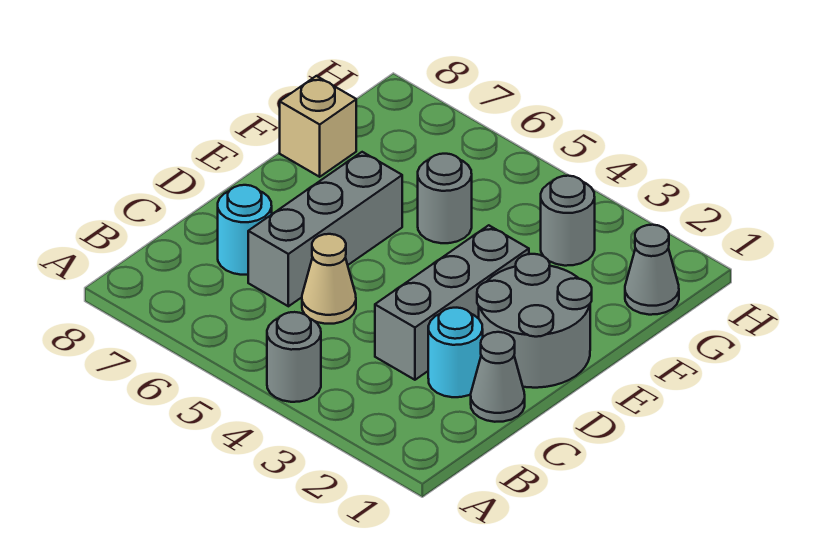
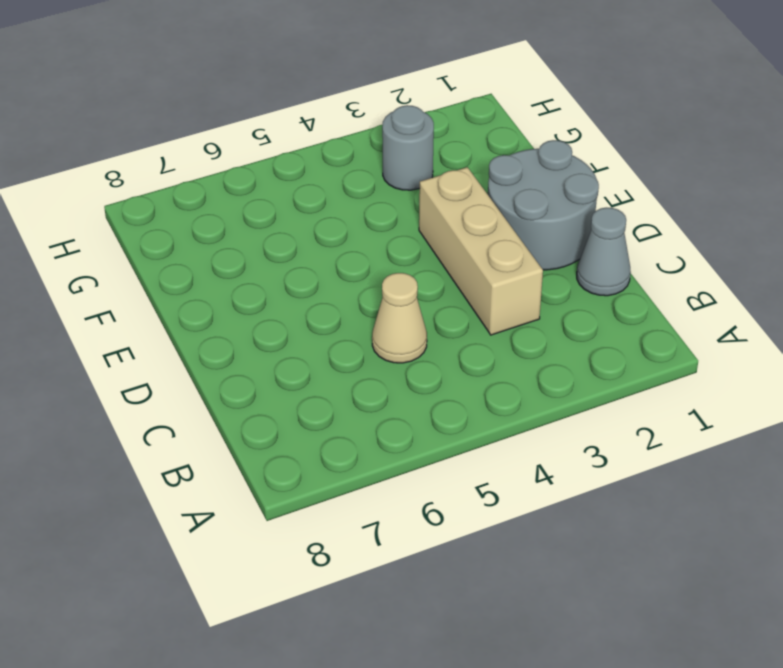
tan brick C3:E3 level 1 -> grey brick C3:E3 level 1
none -> grey round brick A4 level 1
none -> cyan round brick C2 level 1
none -> grey brick C6:E6 level 1

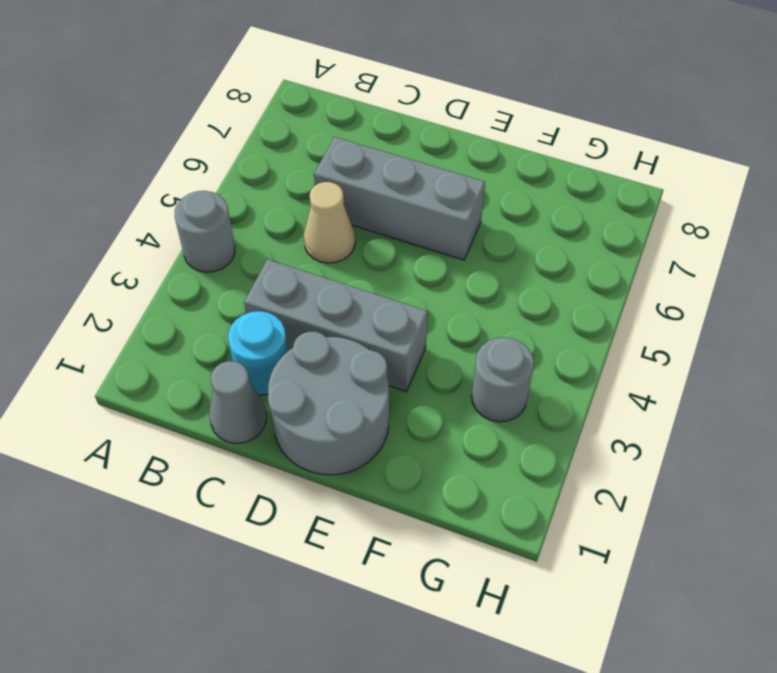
none -> cyan round brick C7 level 1
none -> grey round brick F5 level 1
none -> tan brick F8 level 1

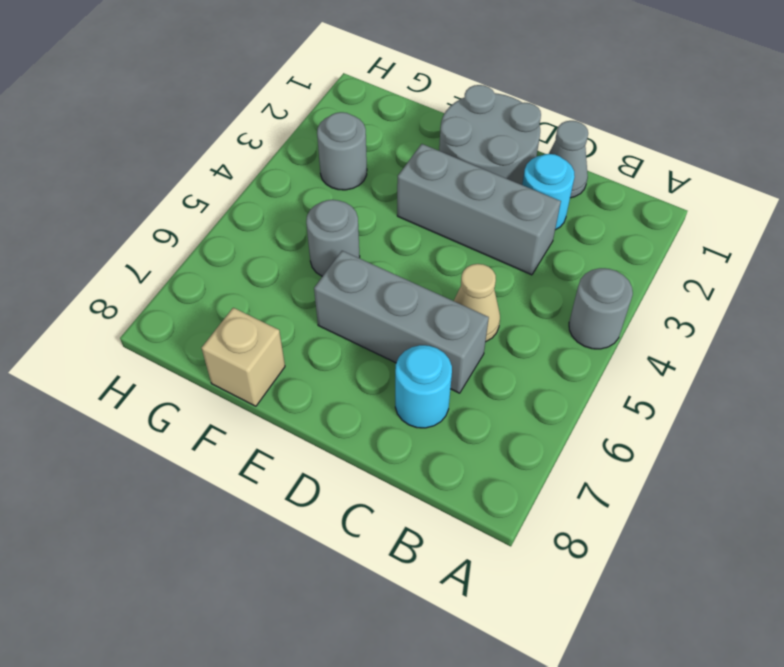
none -> grey cone G1 level 1

